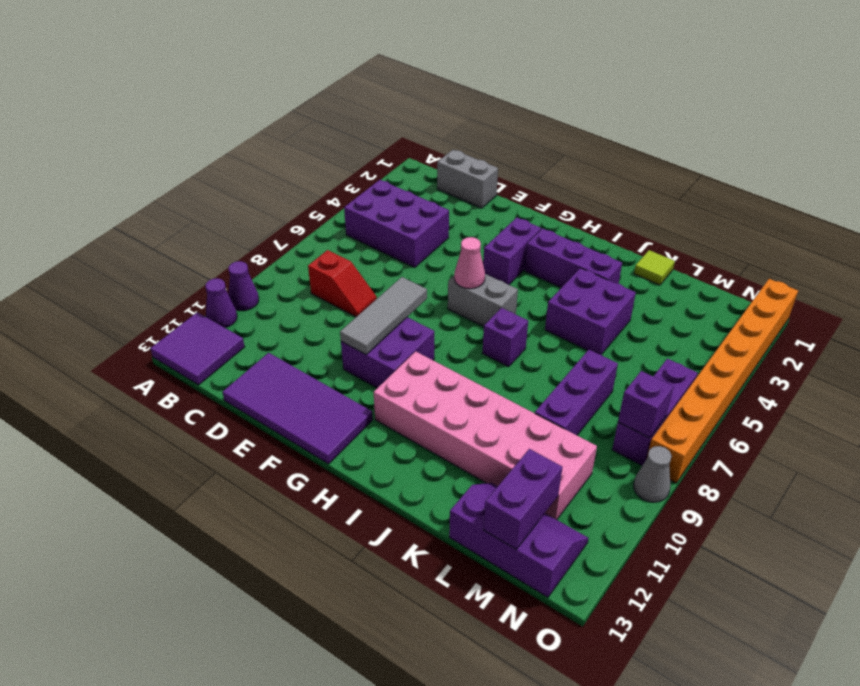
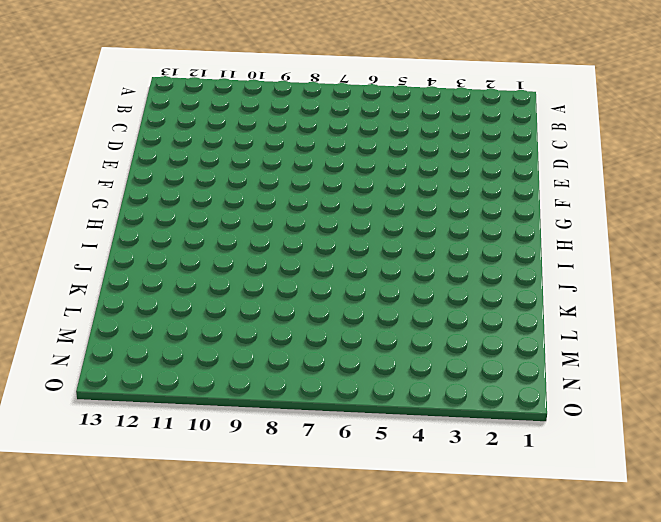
none -> purple cone A10 level 1
none -> purple cone A11 level 1
none -> purple tile A12:B13 level 1

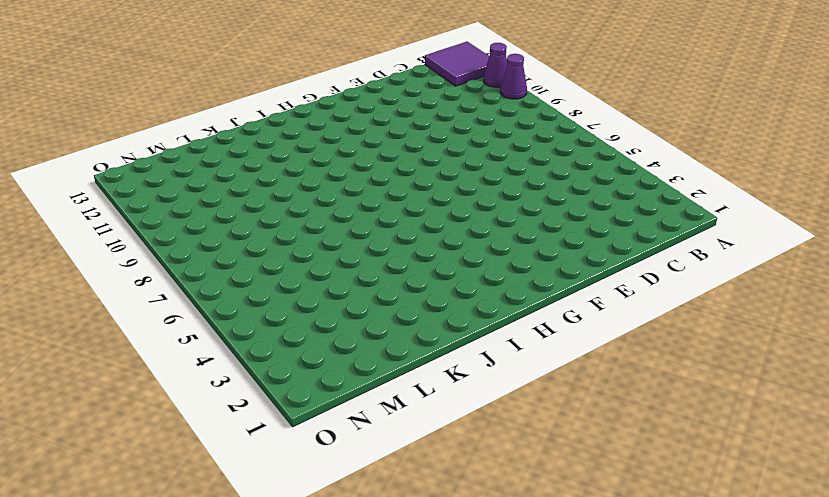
none -> purple brick B4:D5 level 1
none -> grey brick C1:D1 level 1
none -> red slope C8:D8 level 1 top C

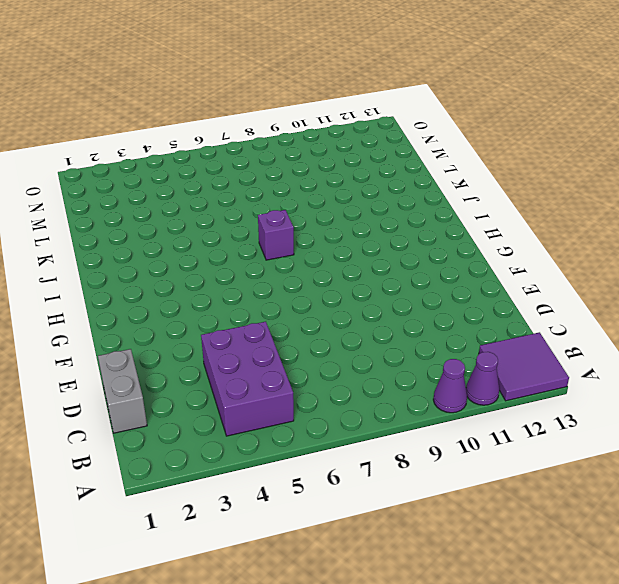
none -> red slope C8:D8 level 1 top C
none -> purple tile D12:G13 level 1
none -> purple brick F9:G10 level 1

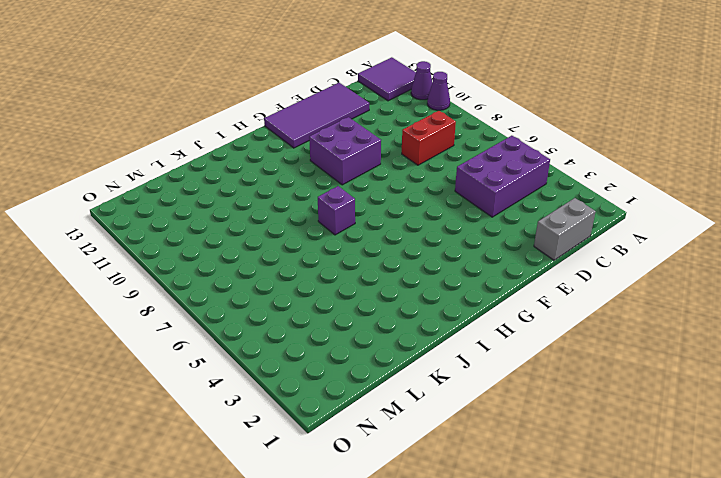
red brick C8:D8 level 1 -> red slope C8:D8 level 1 top C
none -> purple brick G3:G4 level 1
none -> grey brick G6:H6 level 1
none -> purple brick H3:J3 level 1

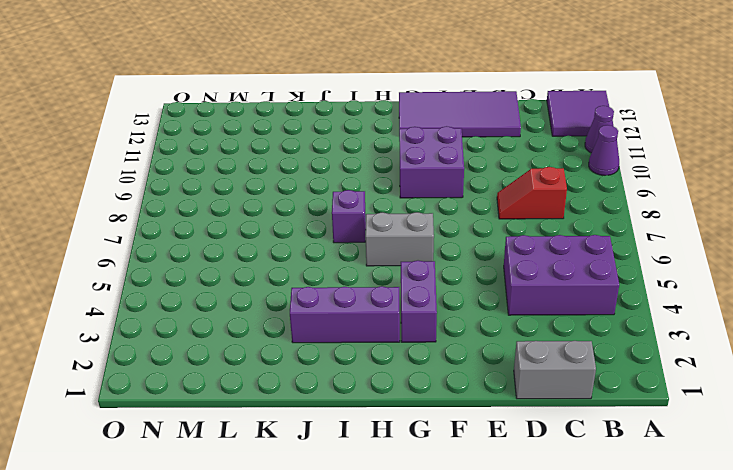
none -> pink brick H10:M11 level 1
none -> purple brick J4:K5 level 1
none -> lime tile K1 level 1

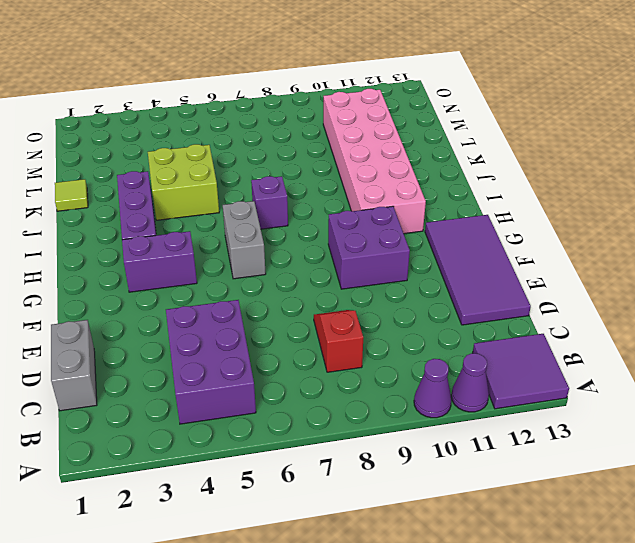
lime brick J4:K5 level 1 -> purple brick J4:K5 level 1
none -> purple brick L7:L9 level 1
none -> purple slope L12:N13 level 1 top 13
none -> purple brick N6:N8 level 1

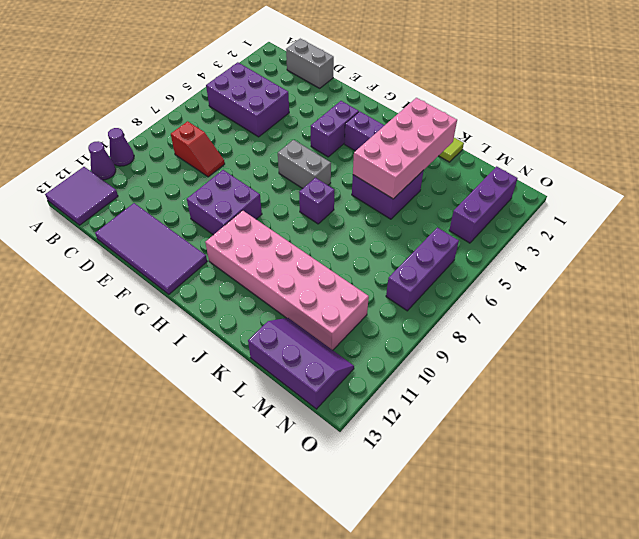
pink brick J2:K5 level 2 -> none
purple brick N2:N4 level 1 -> purple brick L7:L9 level 1
none -> orange brick O1:O8 level 1
none -> grey cone O9 level 1
none -> grey tile F8:F10 level 2

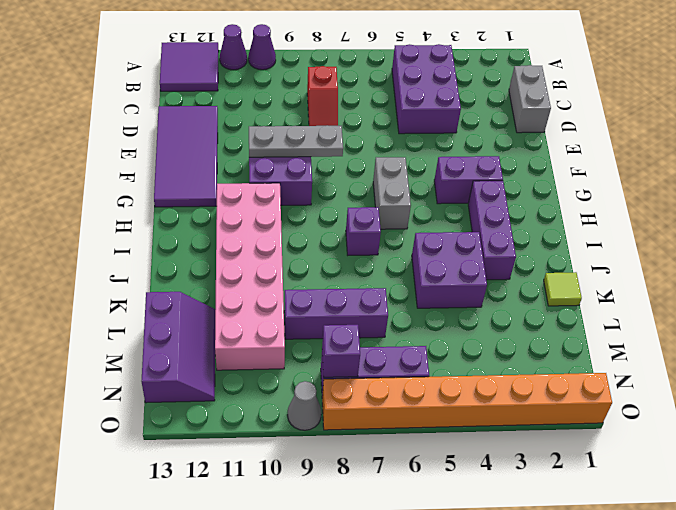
grey plate F8:F10 level 2 -> grey tile F8:F10 level 2
none -> pink cone G6 level 2
none -> purple brick M12:M13 level 2

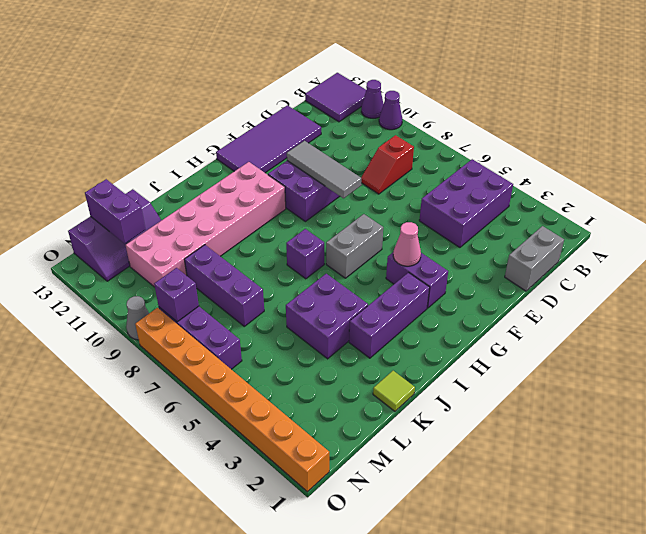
pink cone G4 level 2 -> pink cone G6 level 2

